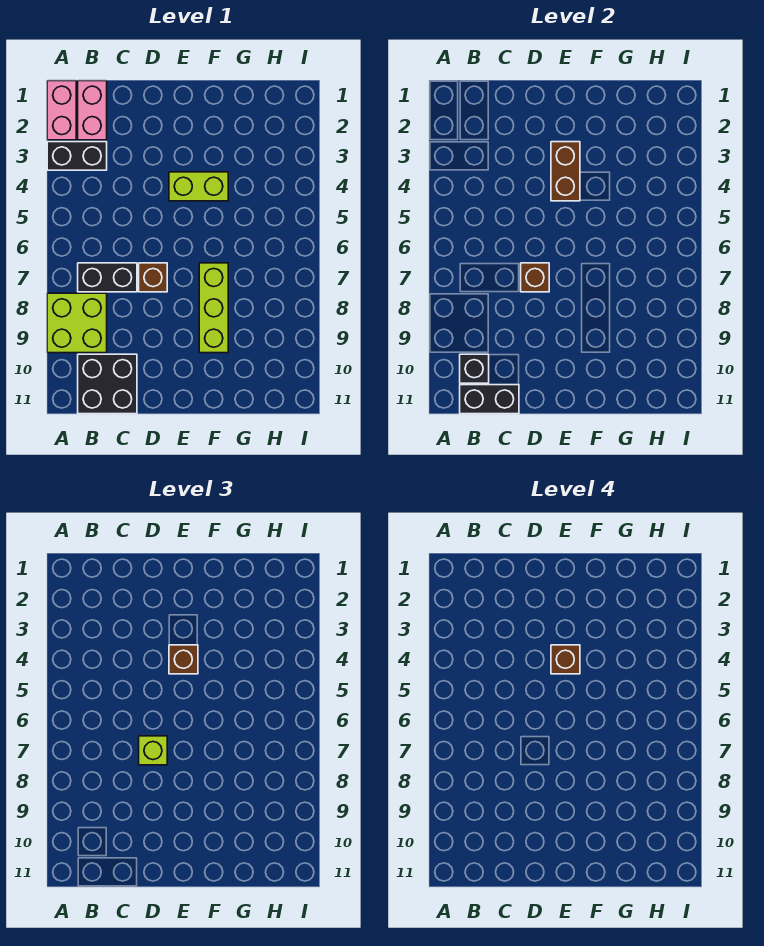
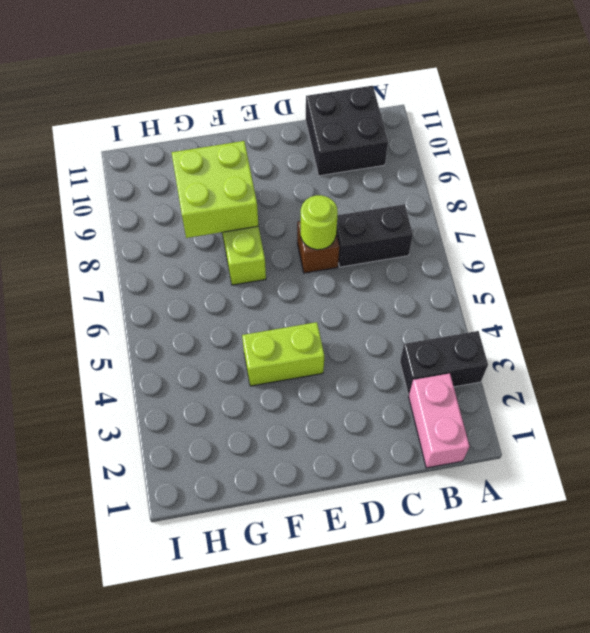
lime round brick D7 level 2 -> brown brick D7 level 2
lime brick F8:G9 level 2 -> lime brick A8:B9 level 1
none -> pink brick A1:A2 level 1
none -> black brick B10 level 2
none -> black brick B11:C11 level 2

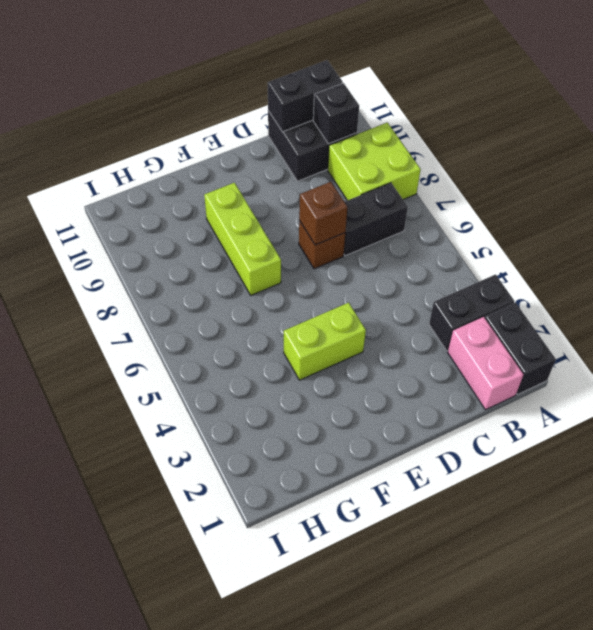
black brick A1:A2 level 1 -> pink brick A1:A2 level 1
none -> brown brick E3:E4 level 2
none -> lime brick D7 level 3
none -> brown brick E4 level 3

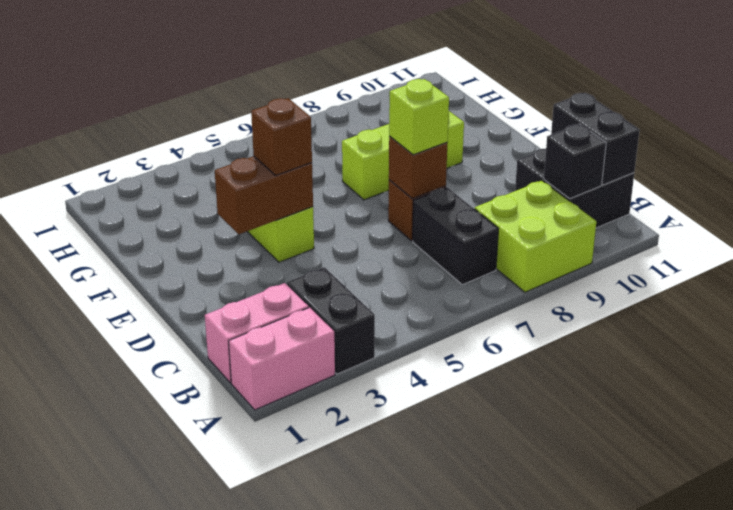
none -> brown brick E4 level 4

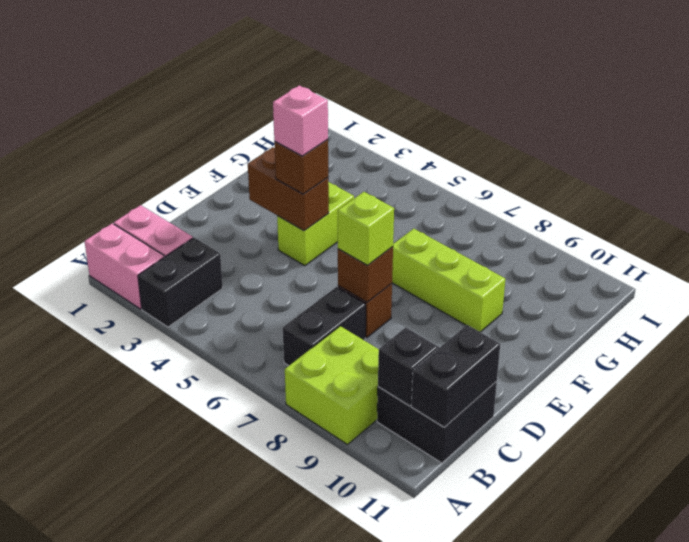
pink brick E4 level 4 -> brown brick E4 level 4

